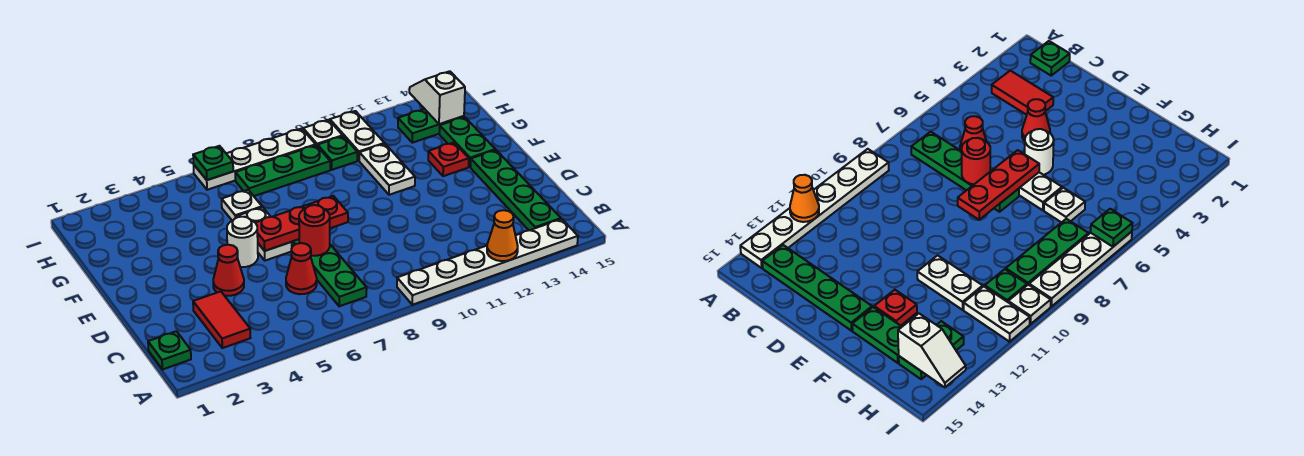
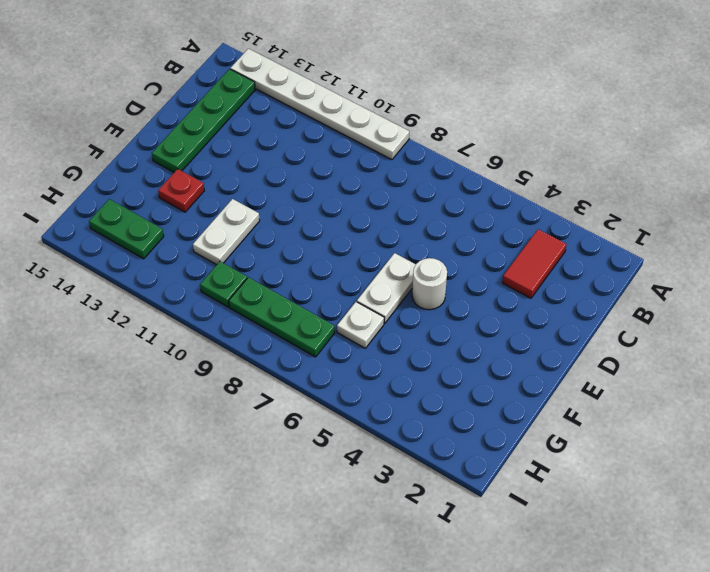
none -> green plate B1 level 1
none -> green plate B7:E7 level 1
none -> red cone C6 level 1

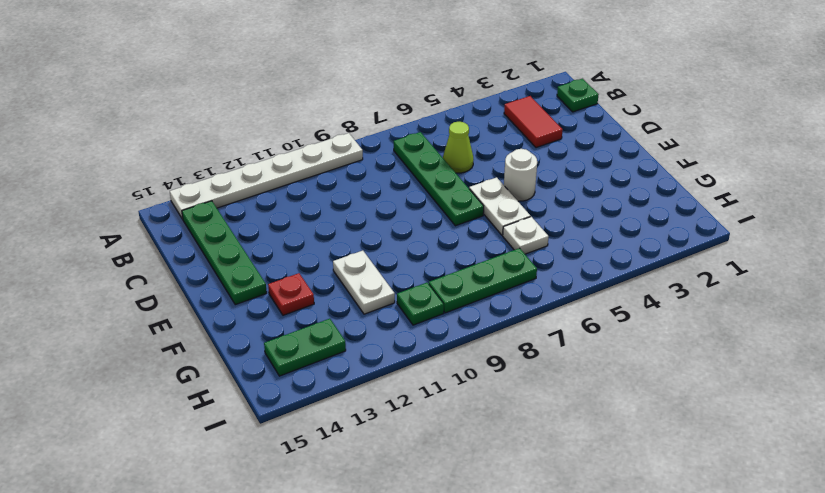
lime cone C6 level 1 -> red cone C6 level 1
none -> red cone D4 level 1
none -> green plate F14:G14 level 1
none -> white plate H11:I11 level 1

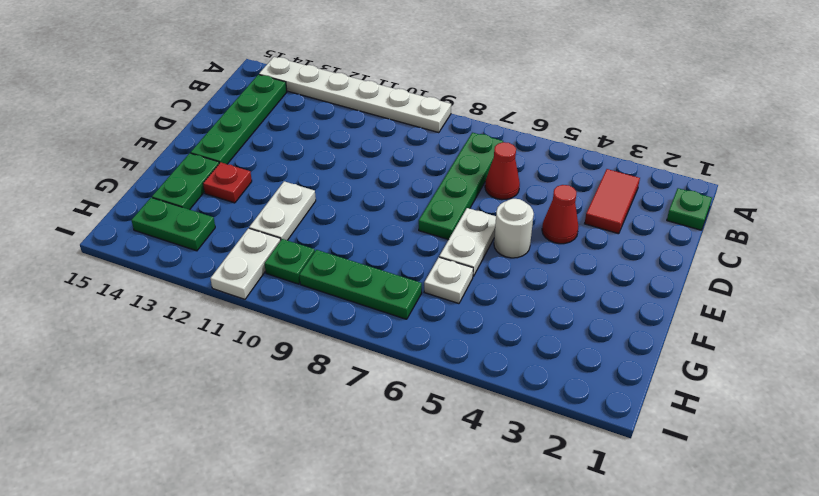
none -> white plate I6:I9 level 1
none -> white plate I10 level 1
none -> orange cone A12 level 2

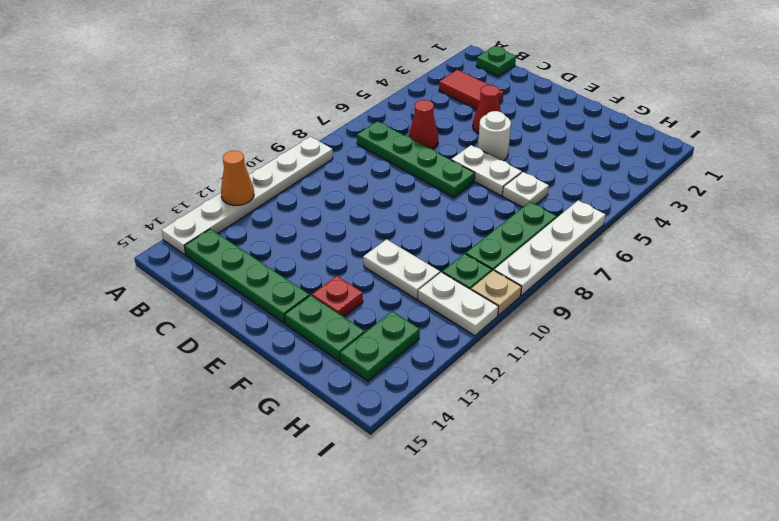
tan plate I10 level 1 -> white plate I10 level 1
none -> red round brick D7 level 2
none -> red plate E6:E8 level 2
none -> white slope H14:I14 level 2 top H

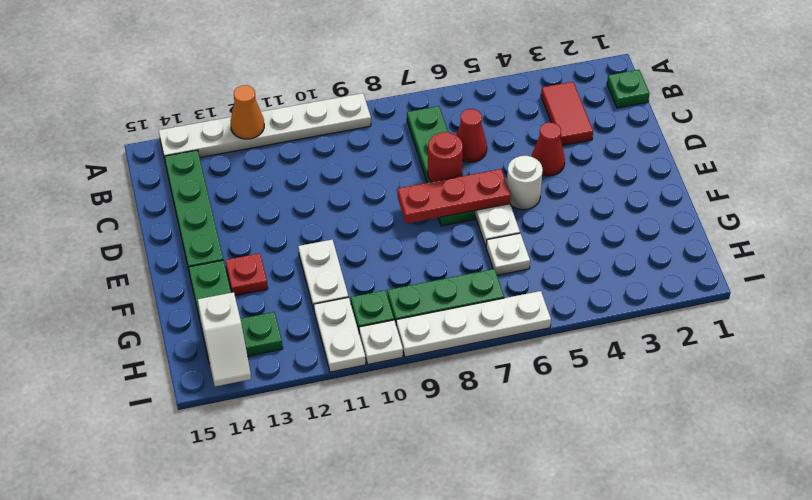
none -> green plate I6 level 2

